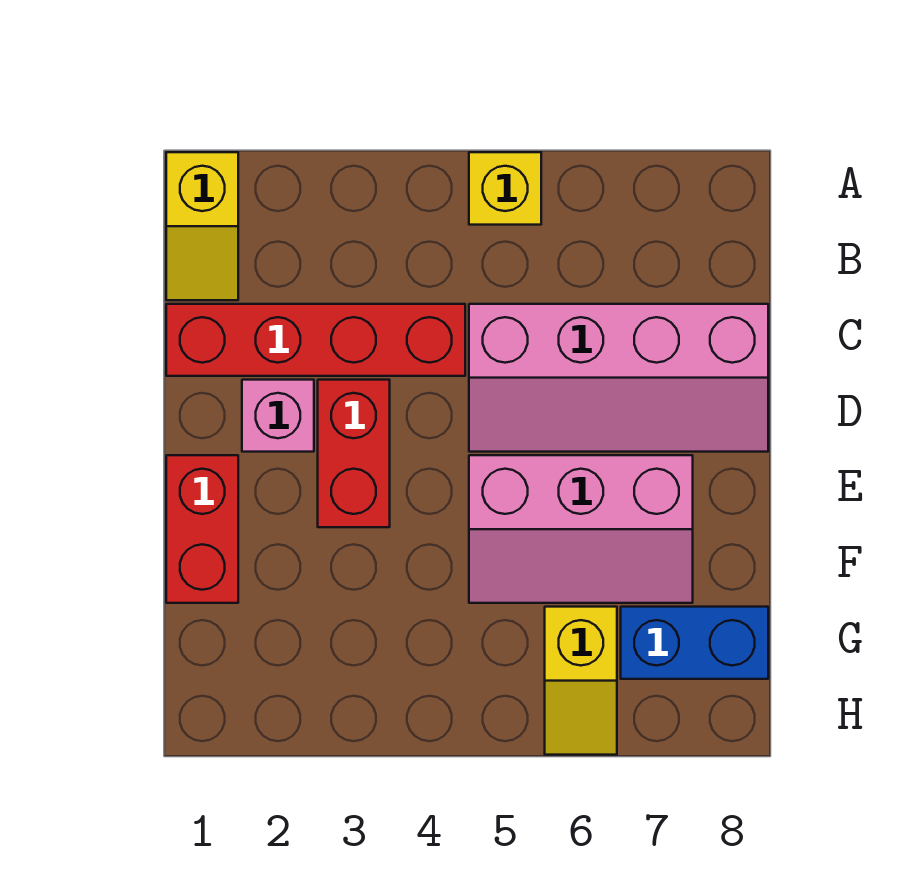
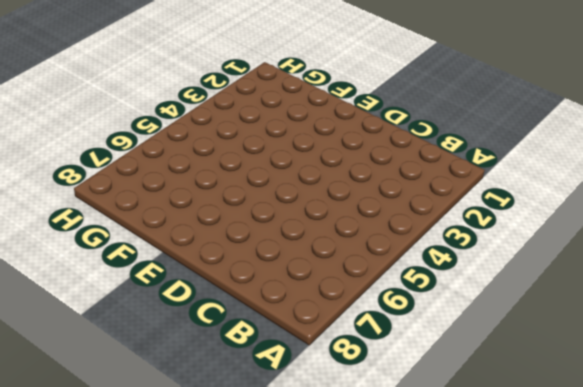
none -> yellow slope A1:B1 level 1 top A
none -> yellow brick A5 level 1

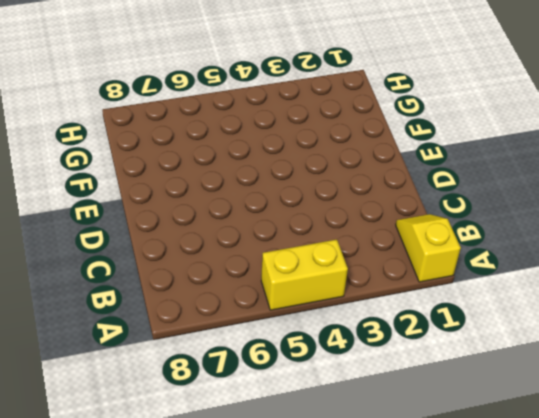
yellow brick A4:A5 level 1 -> yellow brick A5 level 1
none -> red brick C1:C4 level 1
none -> pink slope C5:D8 level 1 top C

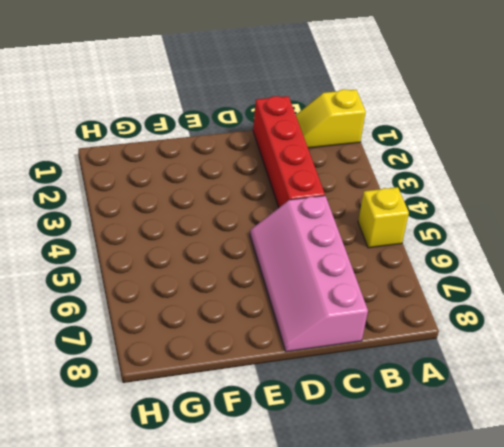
none -> pink brick D2 level 1
none -> red brick D3:E3 level 1

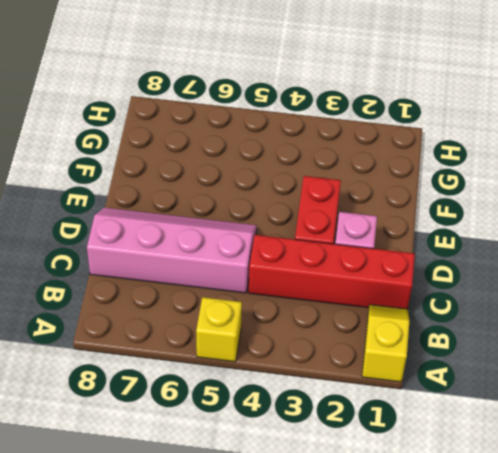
none -> red brick E1:F1 level 1
none -> pink slope E5:F7 level 1 top E

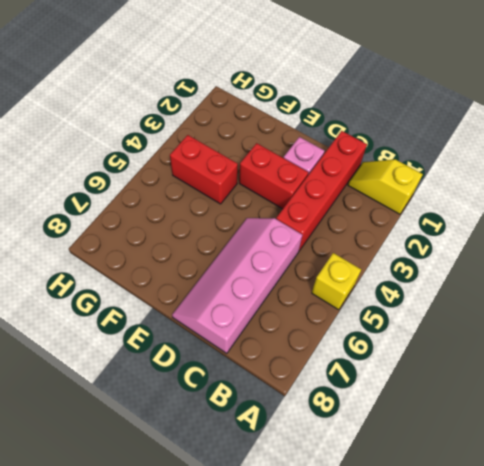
red brick F4:G4 level 1 -> red brick E1:F1 level 1
none -> pink slope E5:F7 level 1 top E
none -> yellow slope G6:H6 level 1 top G

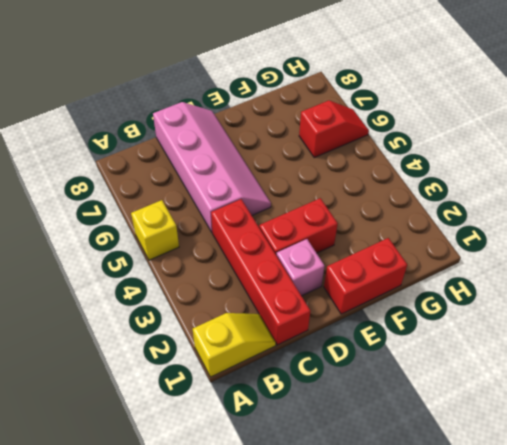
red slope G6:H6 level 1 top G -> yellow slope G6:H6 level 1 top G
none -> pink slope E5:F7 level 1 top E
none -> blue brick G7:G8 level 1

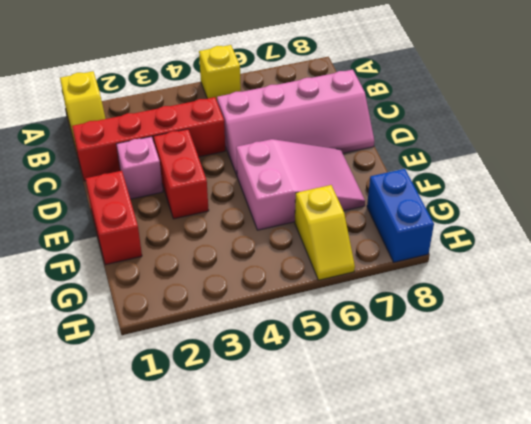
pink slope E5:F7 level 1 top 5 -> pink slope E5:F7 level 1 top E
blue brick G8:H8 level 1 -> blue brick G7:G8 level 1

